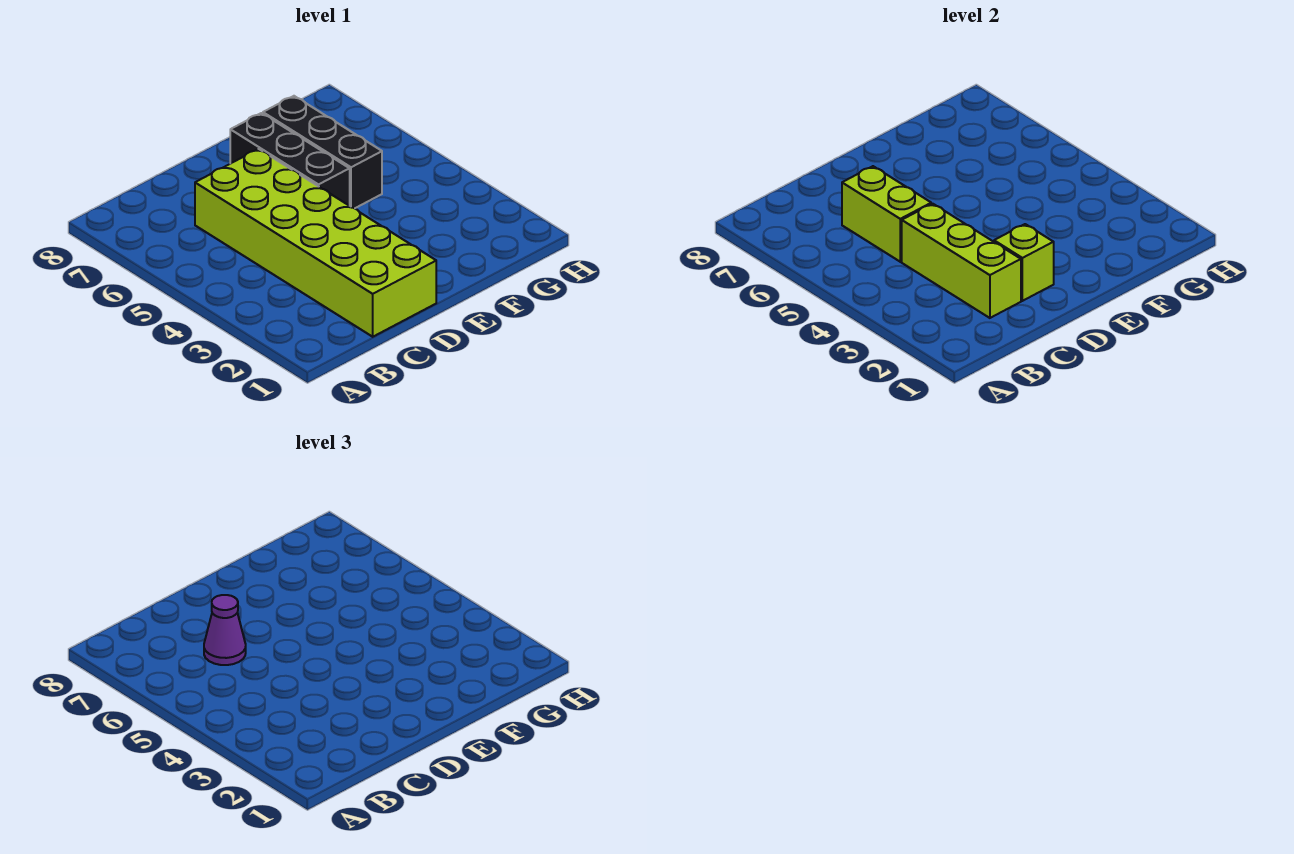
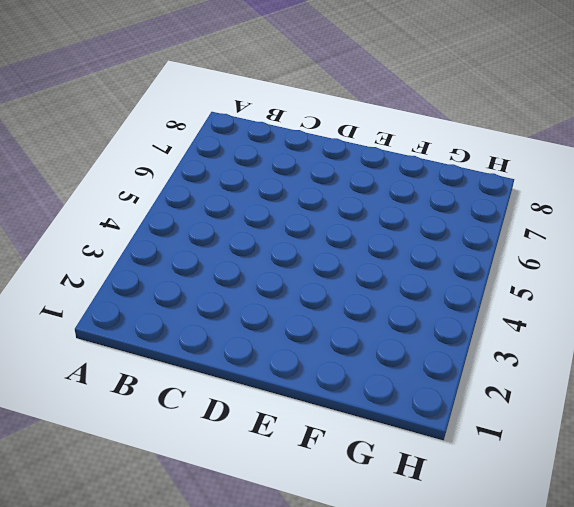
none -> lime brick C1:D6 level 1
none -> black brick E5:E7 level 1

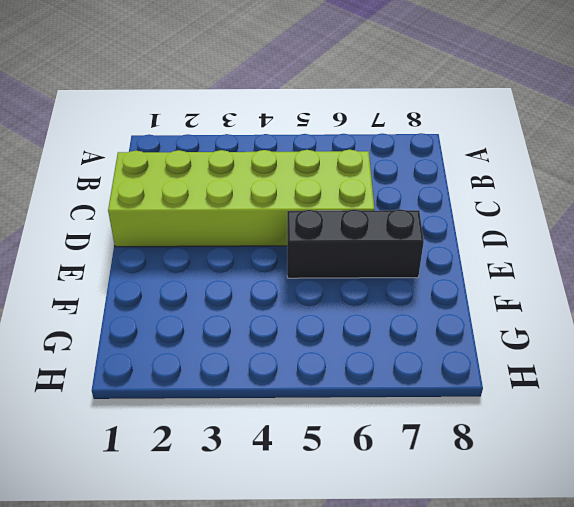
none -> black brick F5:F7 level 1
none -> lime brick C2:C4 level 2

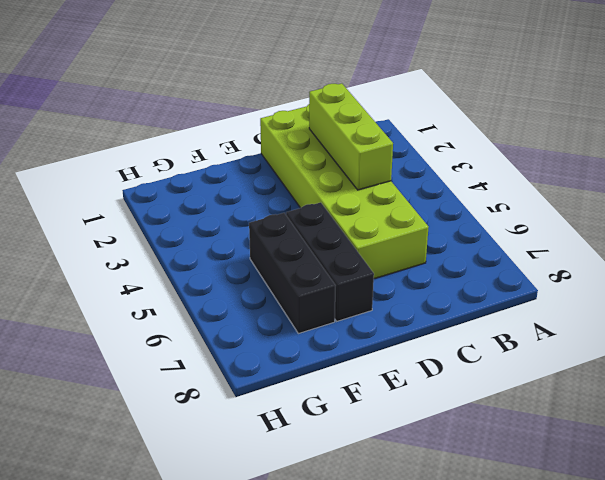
none -> lime brick C5:C6 level 2
none -> lime brick D2 level 2

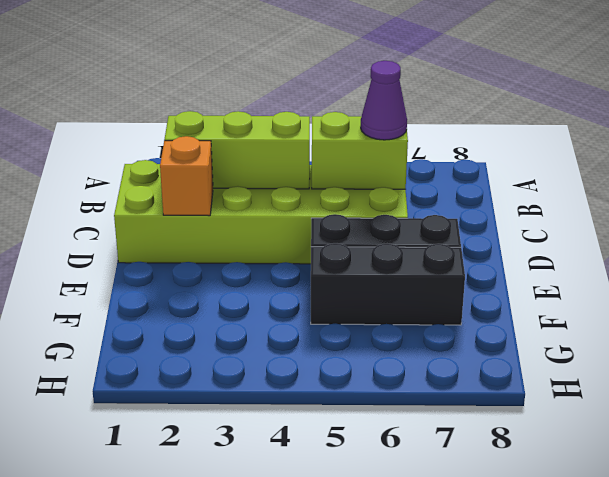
orange brick D2 level 2 -> lime brick D2 level 2

